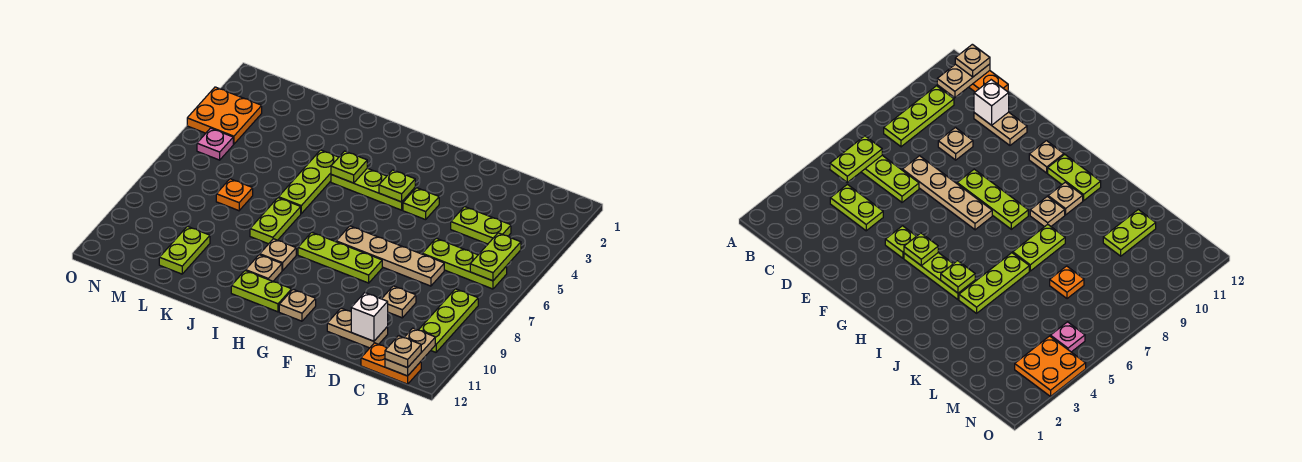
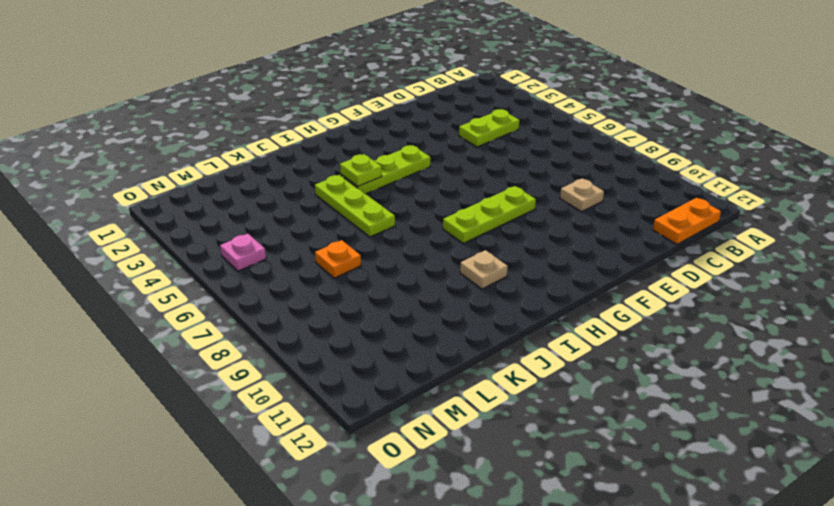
none -> lime plate B6:D6 level 1
none -> lime plate B8:B10 level 1
none -> tan plate D7:G7 level 1

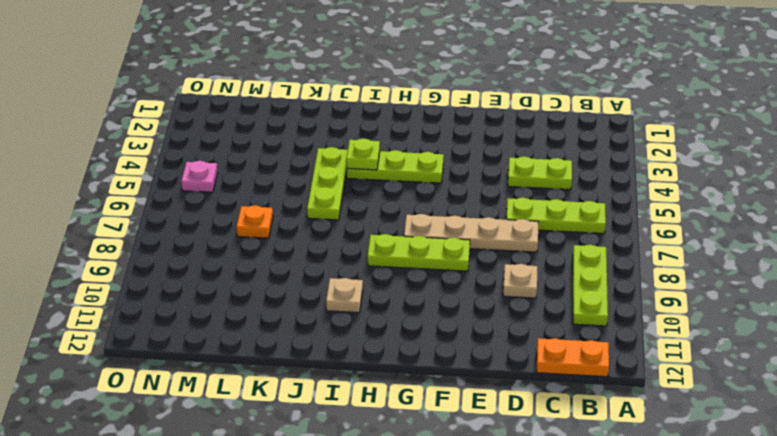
none -> tan plate D11:E11 level 1
none -> lime plate F4 level 1
none -> tan plate G11 level 1

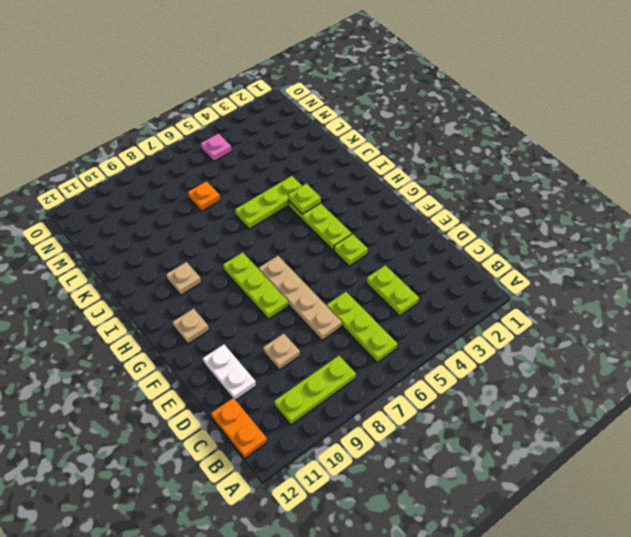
white plate D11:E11 level 1 -> tan plate D11:E11 level 1
none -> lime plate H11:I11 level 1
none -> tan plate I9 level 1
none -> lime plate J7:J8 level 1

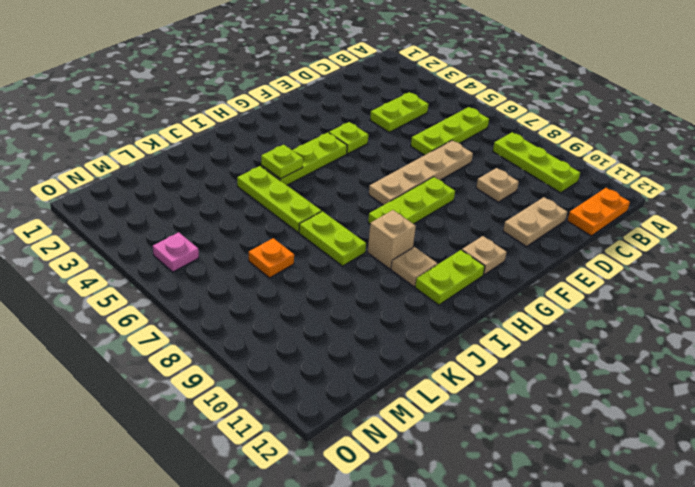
tan brick I9 level 1 -> tan plate I9 level 1
none -> lime plate L10:L11 level 1
none -> orange plate N3:O4 level 1
none -> lime plate B5:B6 level 2

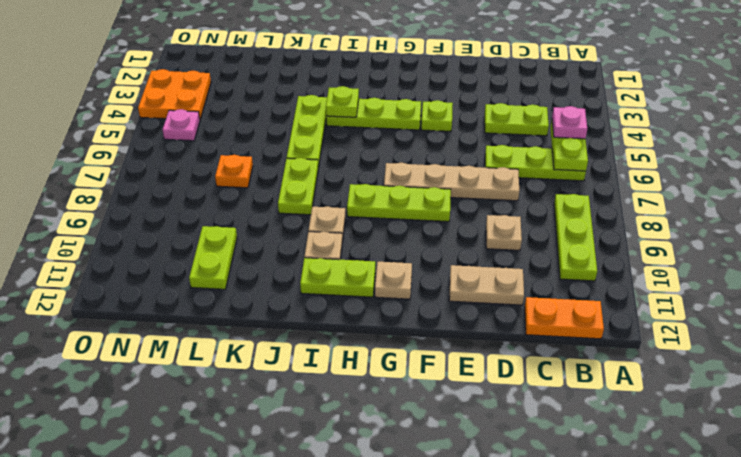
pink plate B5 level 3 -> none
none -> tan plate B11:B12 level 2
none -> white brick D11 level 2
none -> lime plate G4 level 2

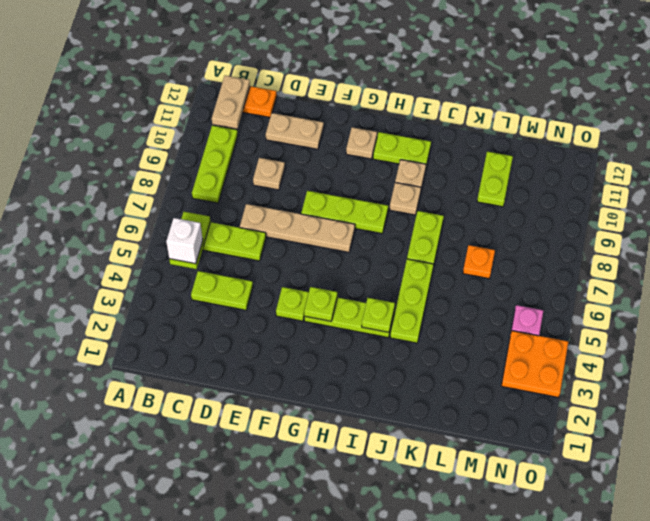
white brick B5 level 3 -> white brick D11 level 2
none -> tan plate B12 level 3

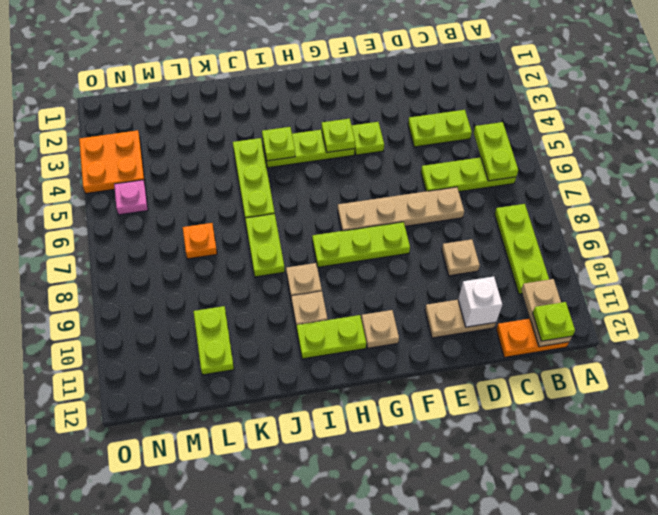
lime plate B12 level 3 -> tan plate B12 level 3

